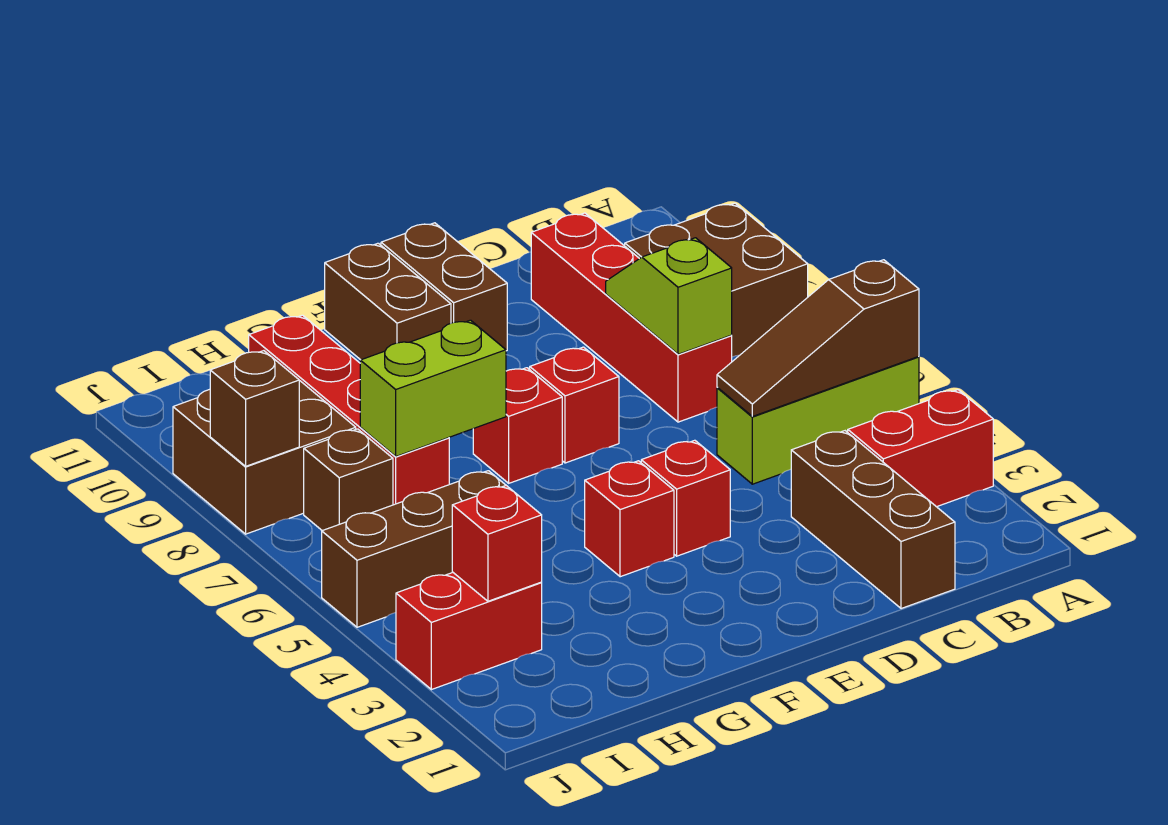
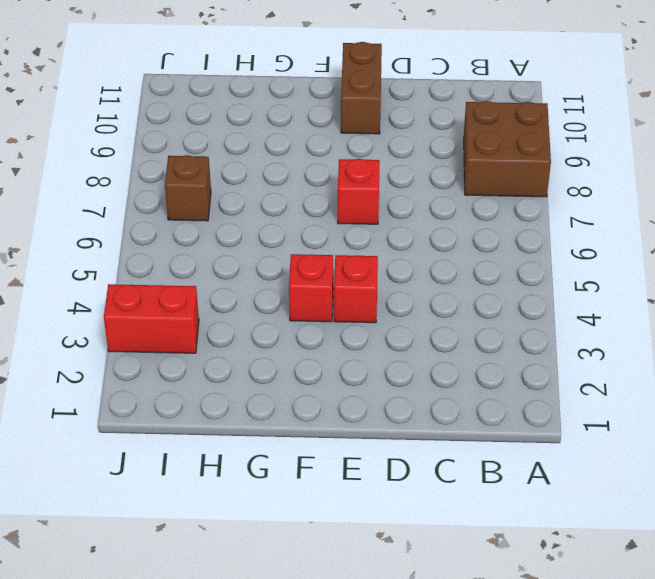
none -> red brick A3:B3 level 1
none -> lime brick A5:C5 level 1
none -> brown brick C1:C3 level 1

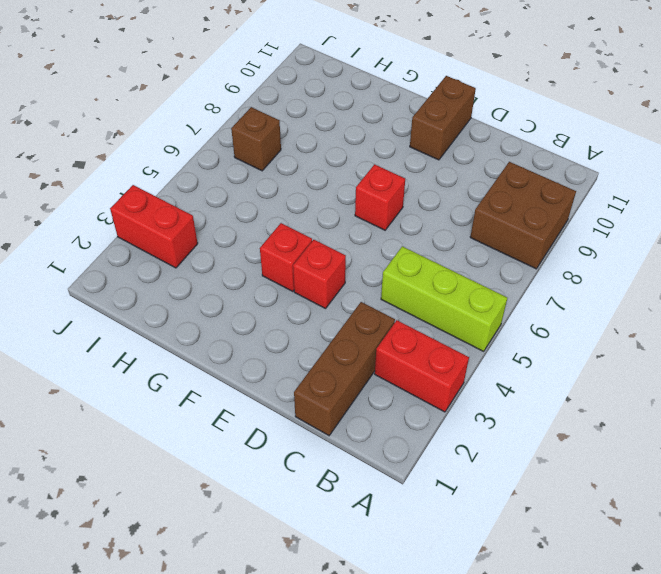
none -> red brick C7:C10 level 1
none -> red brick F7 level 1
none -> brown brick F10:F11 level 1

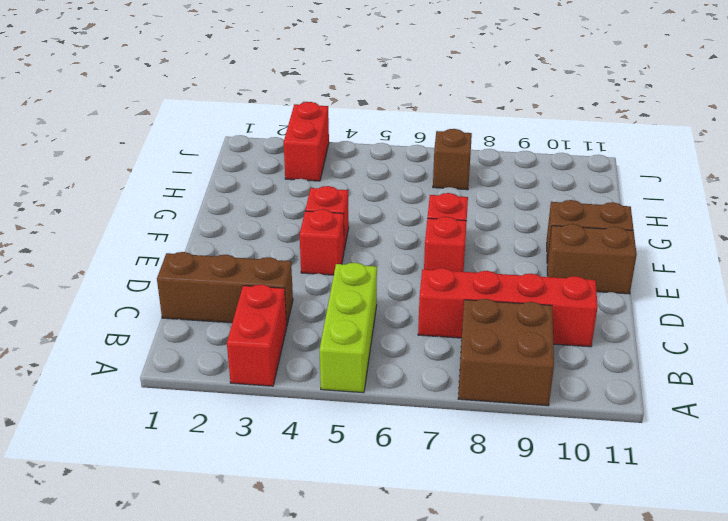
none -> brown brick H5:J5 level 1
none -> red brick H7:H10 level 1
none -> brown brick I8:J9 level 1

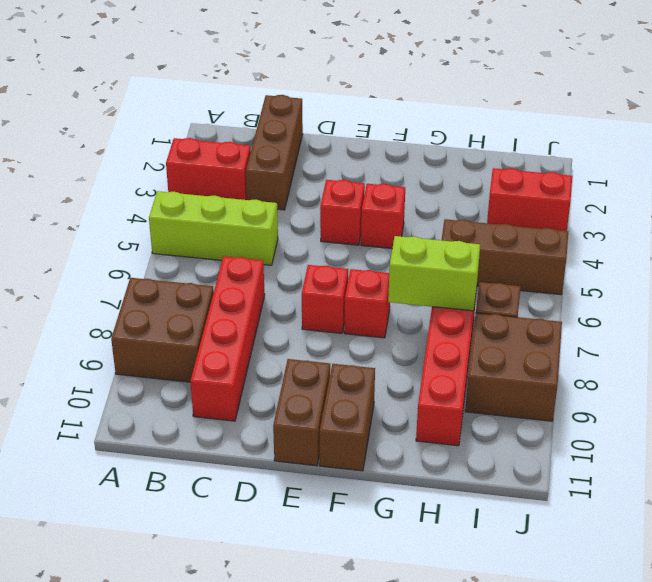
none -> brown slope A5:C5 level 2 top A
none -> lime slope C7:C8 level 2 top 7
none -> red brick I3 level 2

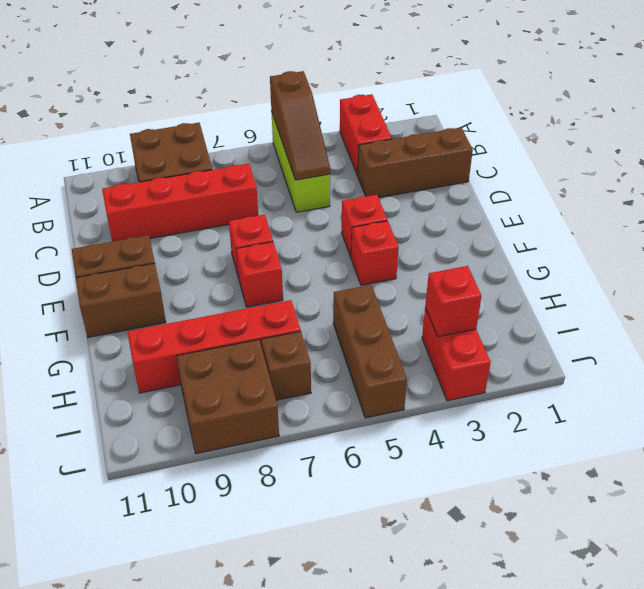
none -> lime slope C7:C8 level 2 top 7
none -> lime brick G7:H7 level 2
none -> brown brick J8 level 2

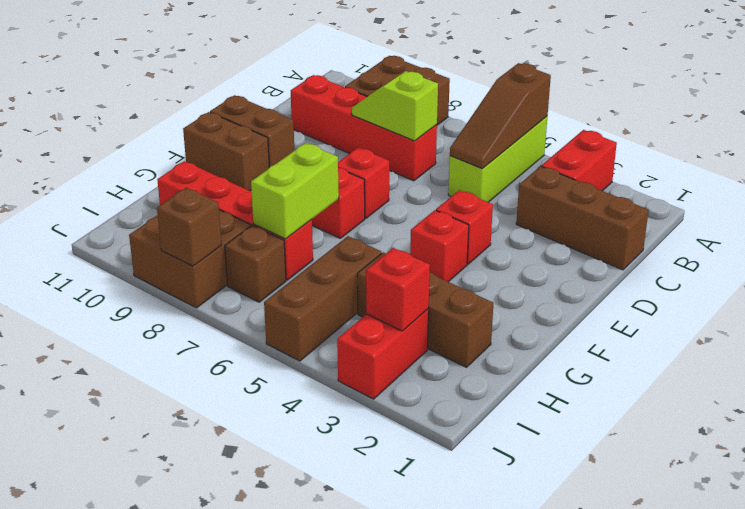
brown brick H2:H4 level 1 -> none

